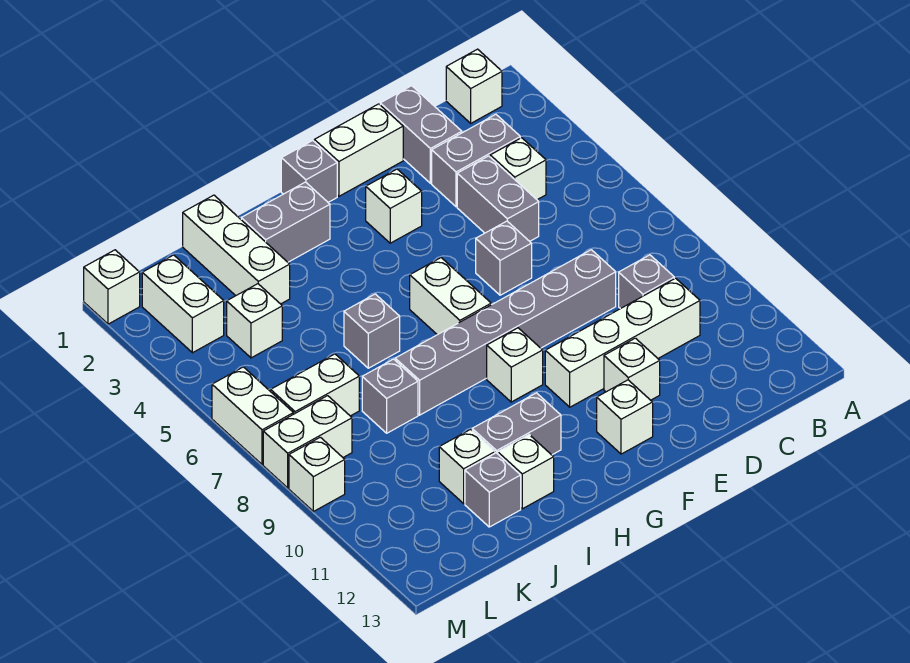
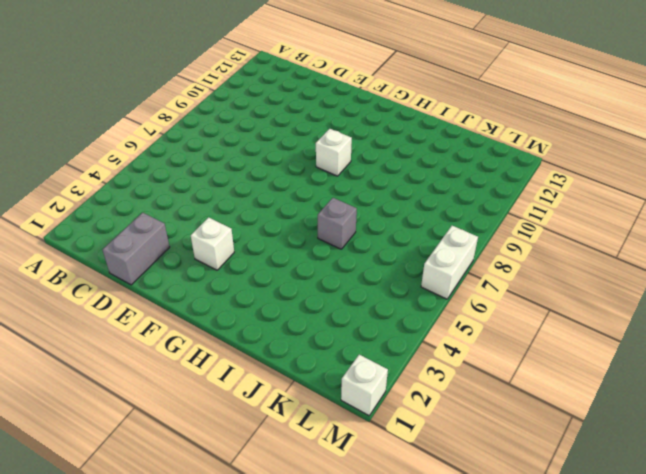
none -> white brick B1 level 1
none -> grey brick C3:D3 level 1
none -> white brick C4 level 1
none -> grey brick C9 level 1

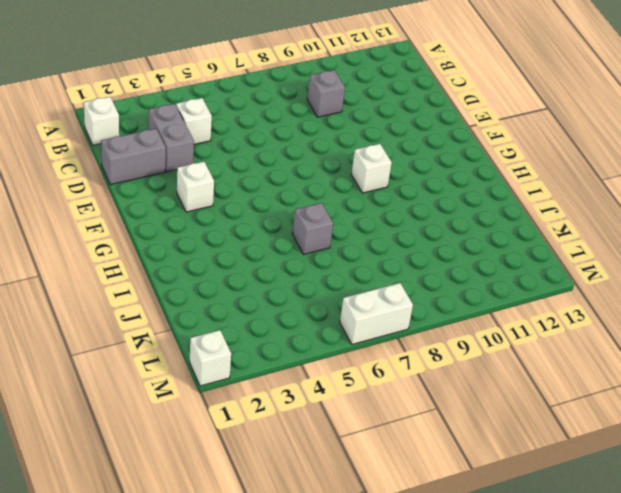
none -> white brick C10:F10 level 1
none -> grey brick D4:D5 level 1
none -> grey brick D8:I8 level 1
none -> white brick E1:F1 level 1

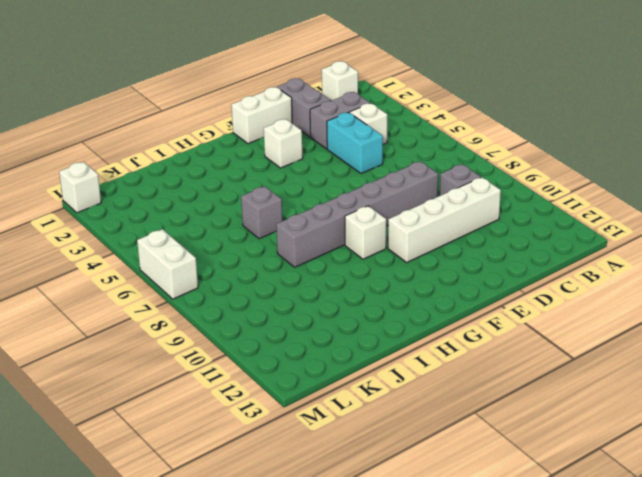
cyan brick D4:D5 level 1 -> grey brick D4:D5 level 1
none -> grey brick E6 level 1
none -> white brick E11 level 1
none -> white brick F12 level 1
none -> grey brick G1 level 1

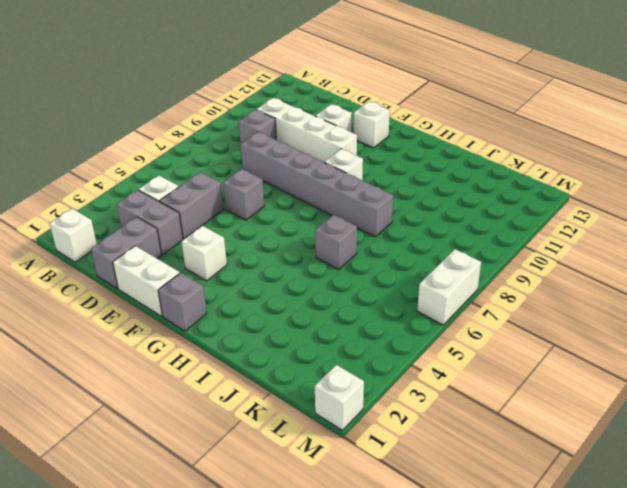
none -> white brick G6:G7 level 1
none -> grey brick H2:I2 level 1
none -> grey brick H11:I11 level 1
none -> white brick I12 level 1

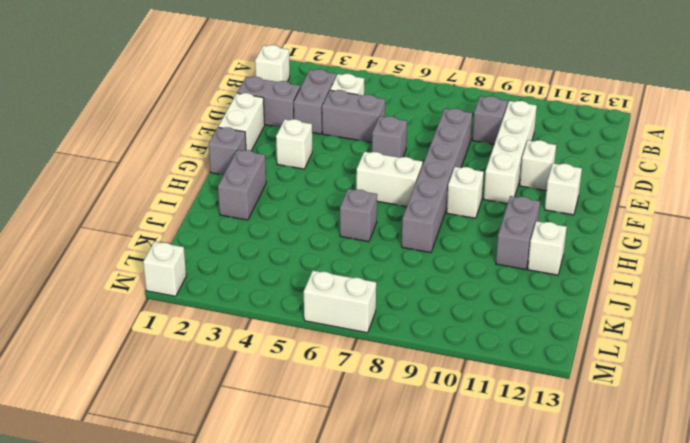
none -> white brick J1:J3 level 1
none -> grey brick J8 level 1
none -> white brick J11 level 1
none -> grey brick J12 level 1

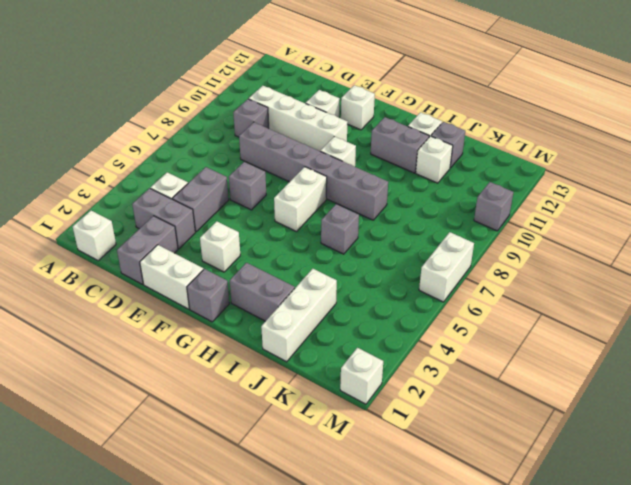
grey brick M10 level 1 -> grey brick J8 level 1
none -> white brick K4 level 1
none -> white brick K7:L7 level 1
none -> white brick L2:L3 level 1
none -> white brick L8:M8 level 1

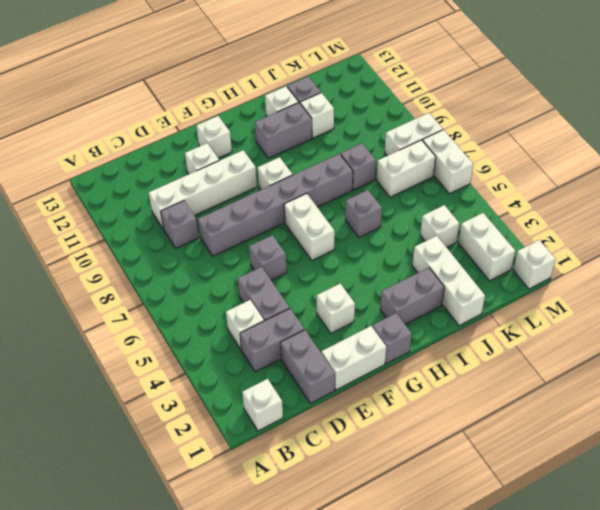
none -> white brick M9 level 1

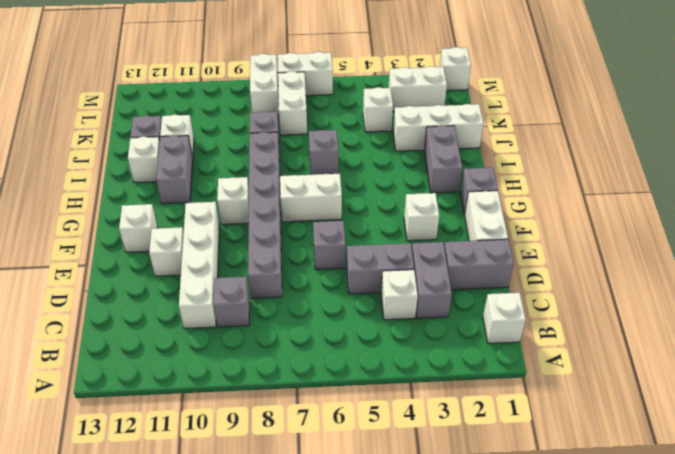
none -> white brick M9 level 1

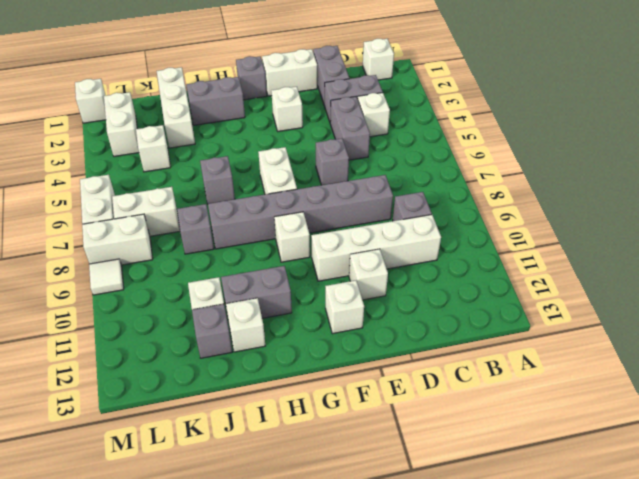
white tile M9 level 1 -> white brick M9 level 1

